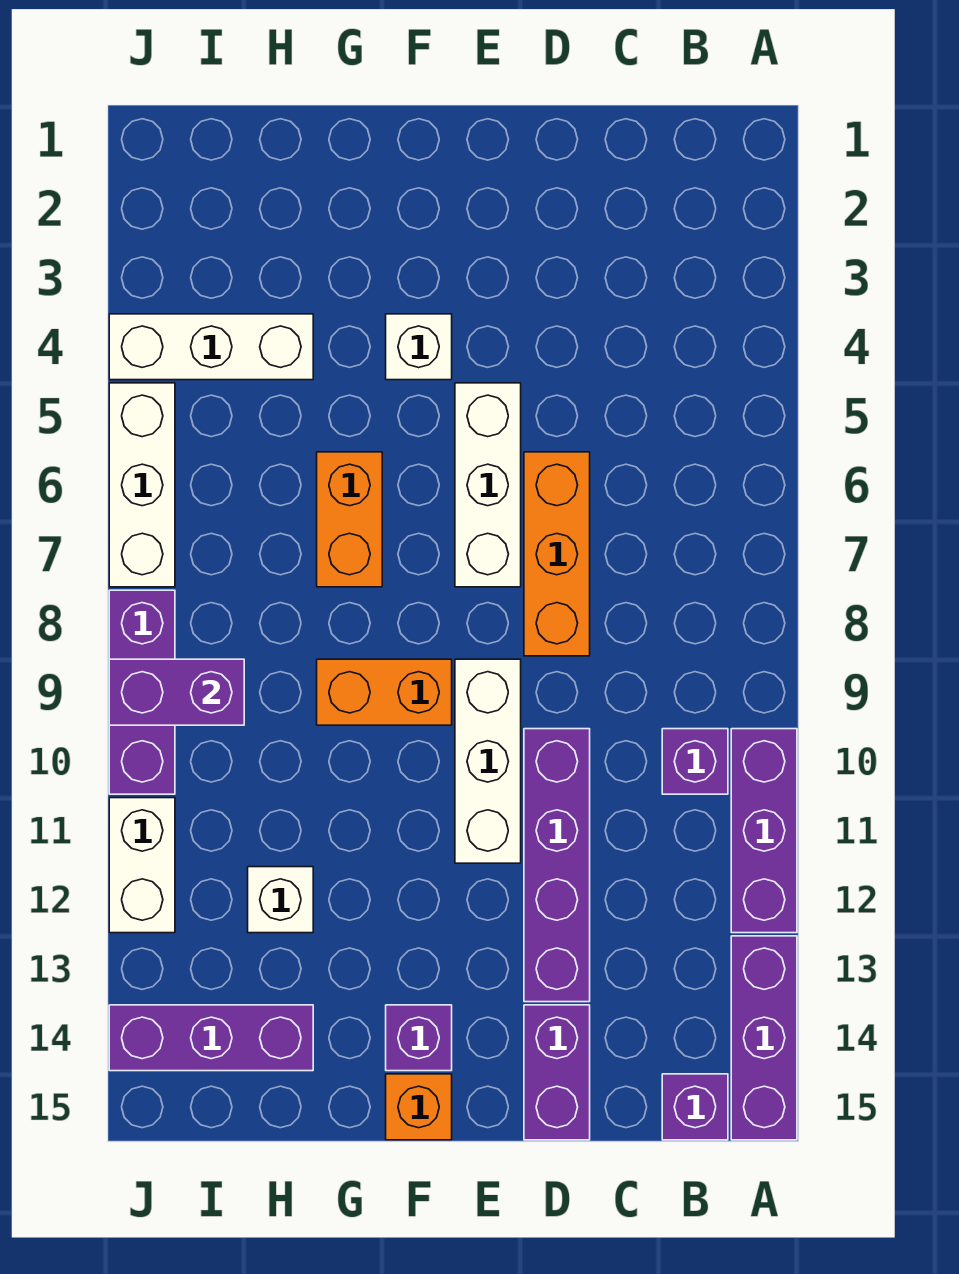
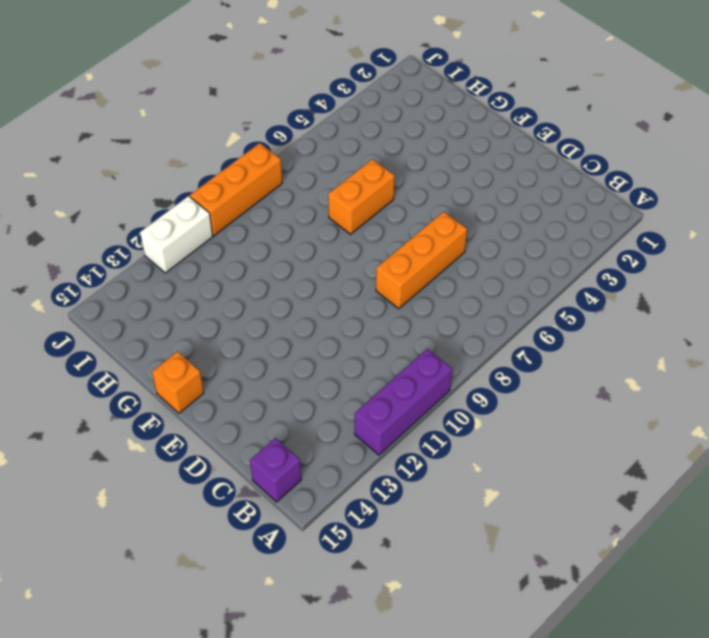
orange brick J8:J10 level 1 -> purple brick J8:J10 level 1
none -> purple brick A13:A15 level 1
none -> purple brick B10 level 1
none -> purple brick D10:D13 level 1

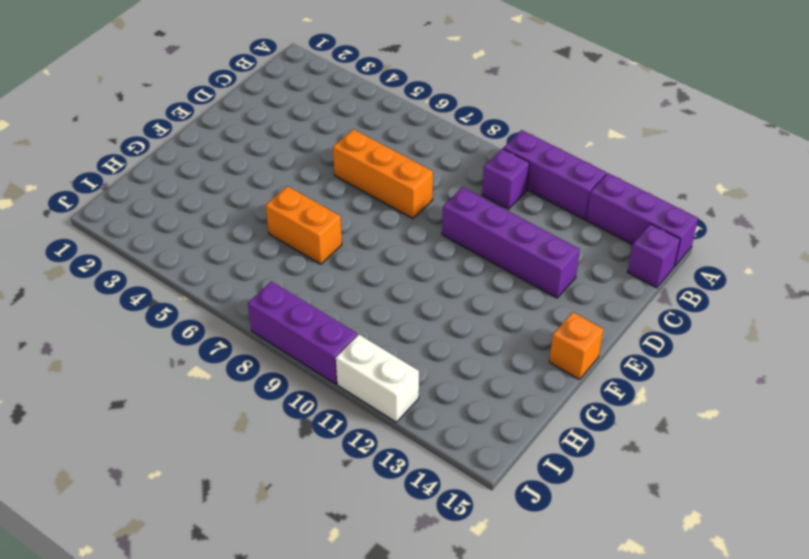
none -> purple brick D14:D15 level 1
none -> white brick E5:E7 level 1
none -> white brick E9:E11 level 1

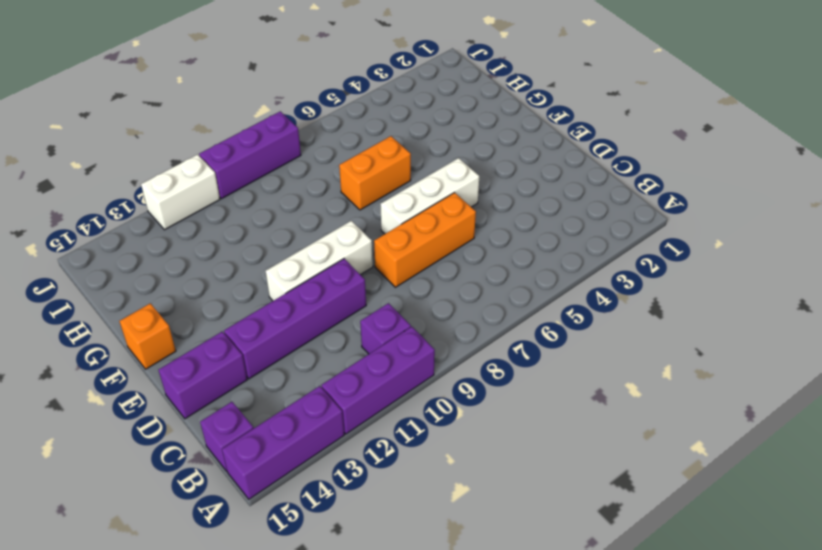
none -> white brick F4 level 1
none -> orange brick F9:G9 level 1
none -> purple brick F14 level 1

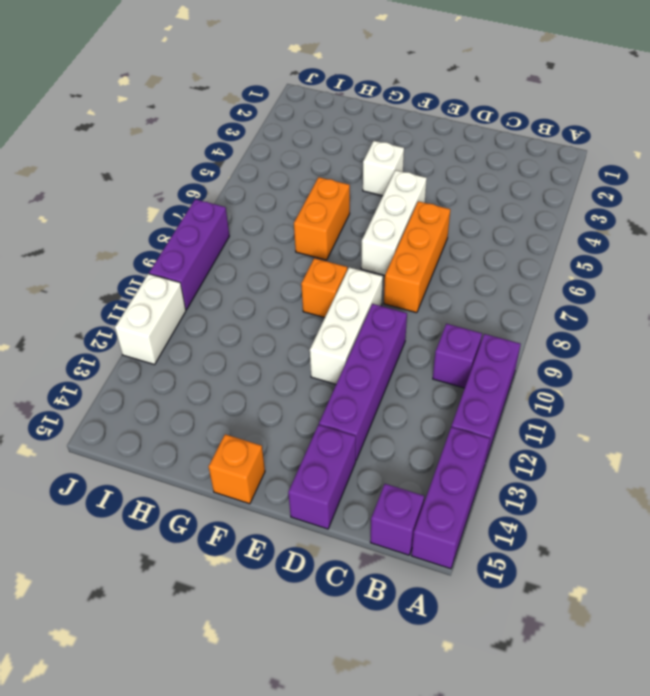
orange brick F9 level 1 -> orange brick F9:G9 level 1
none -> purple brick F14 level 1
none -> white brick H4:J4 level 1
none -> white brick H12 level 1

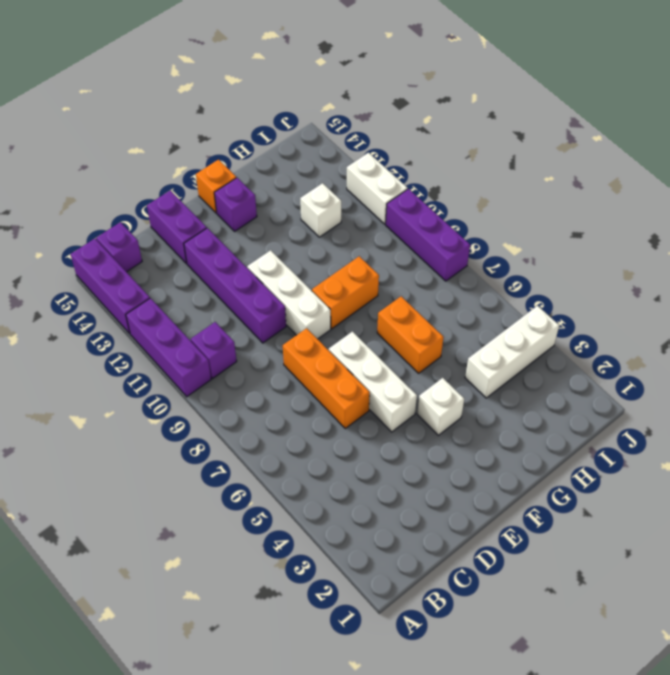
none -> purple brick H14:J14 level 1
none -> white brick J5:J7 level 1
none -> purple brick I9:J9 level 2

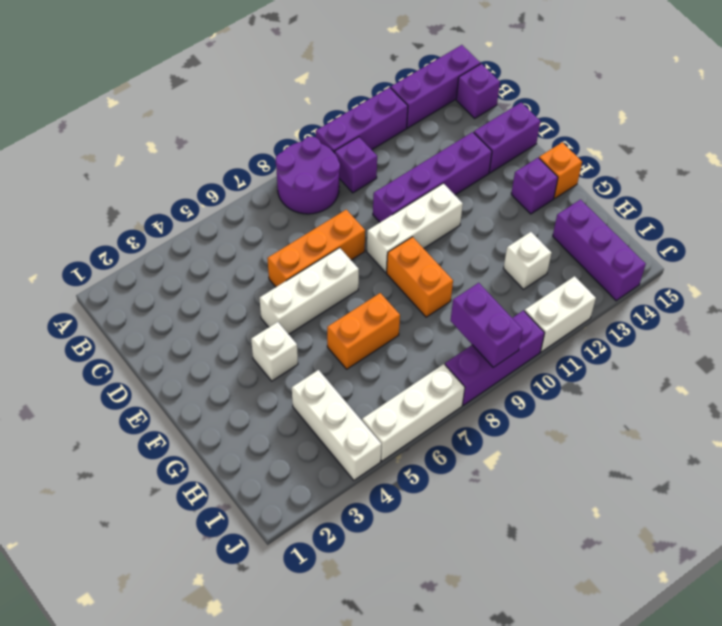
purple round brick A8:B9 level 1 -> none

